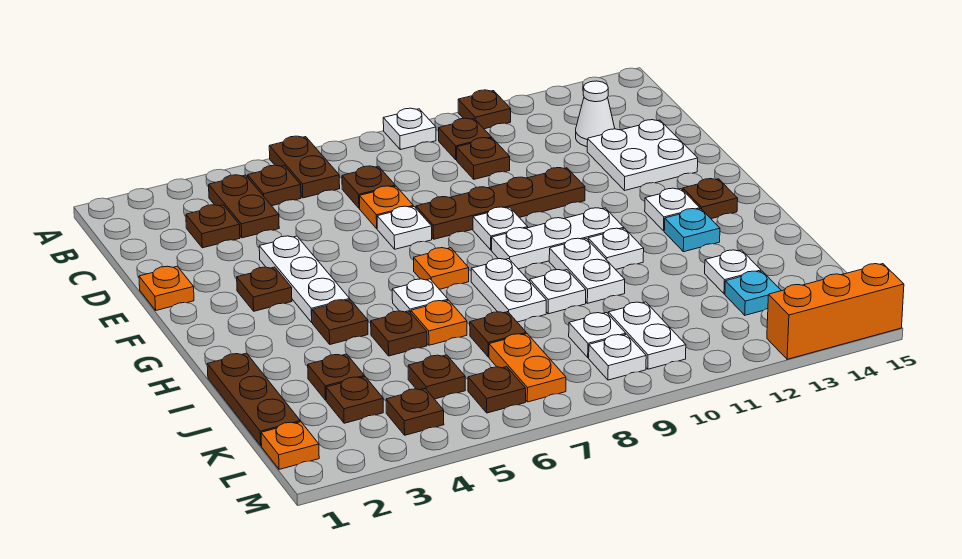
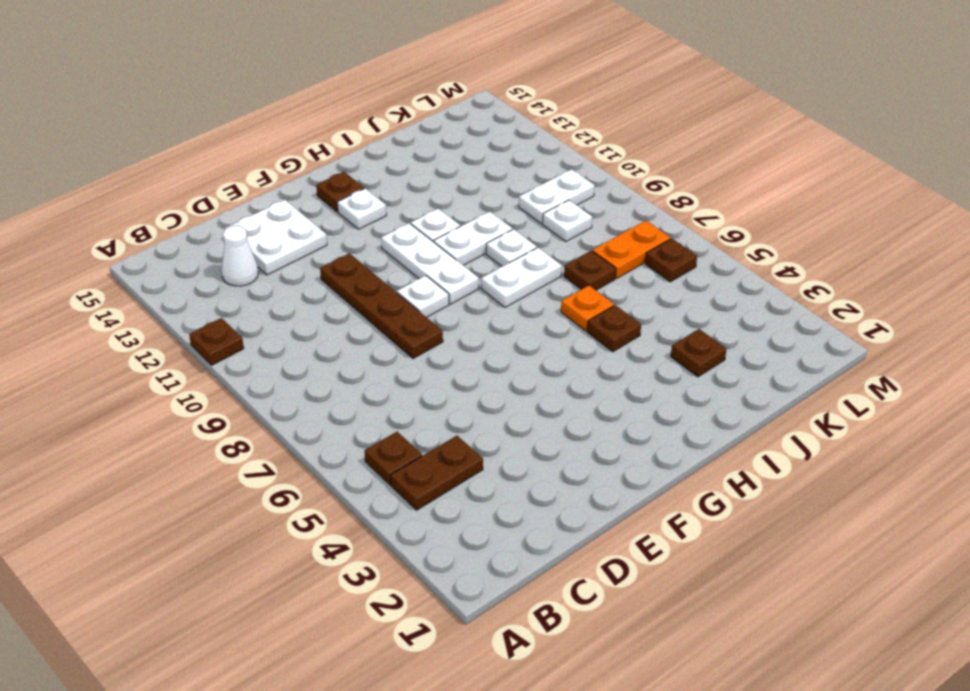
none -> brown plate A6:B6 level 1
none -> white plate A9 level 1
none -> brown plate B10 level 1
none -> brown plate C3 level 1

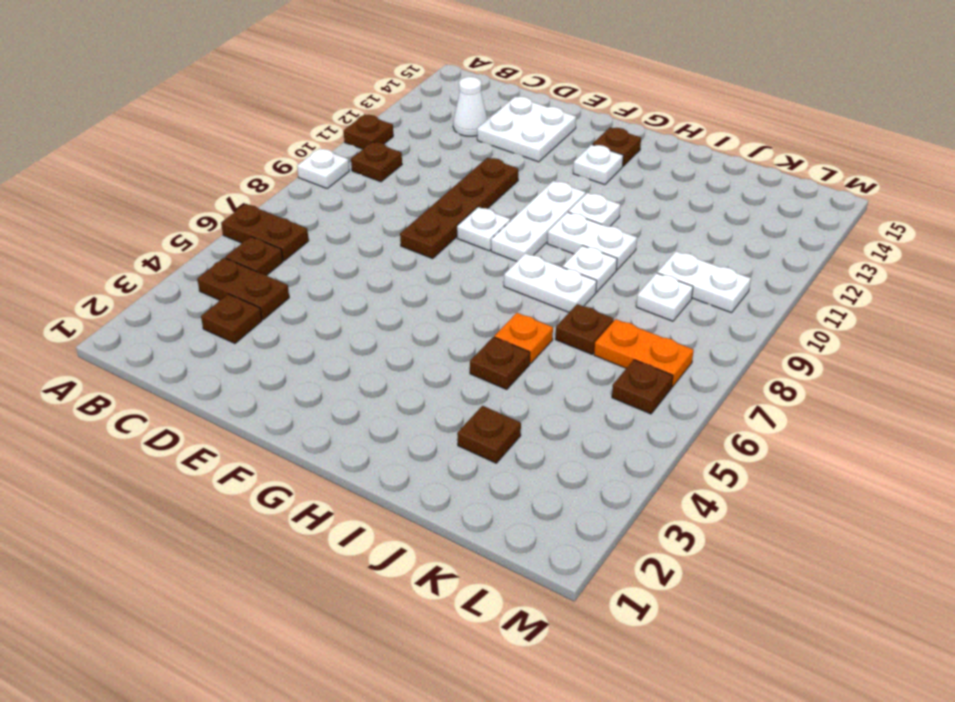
none -> brown plate C7 level 1
none -> brown plate C10 level 1
none -> orange plate D7 level 1
none -> orange plate E1 level 1

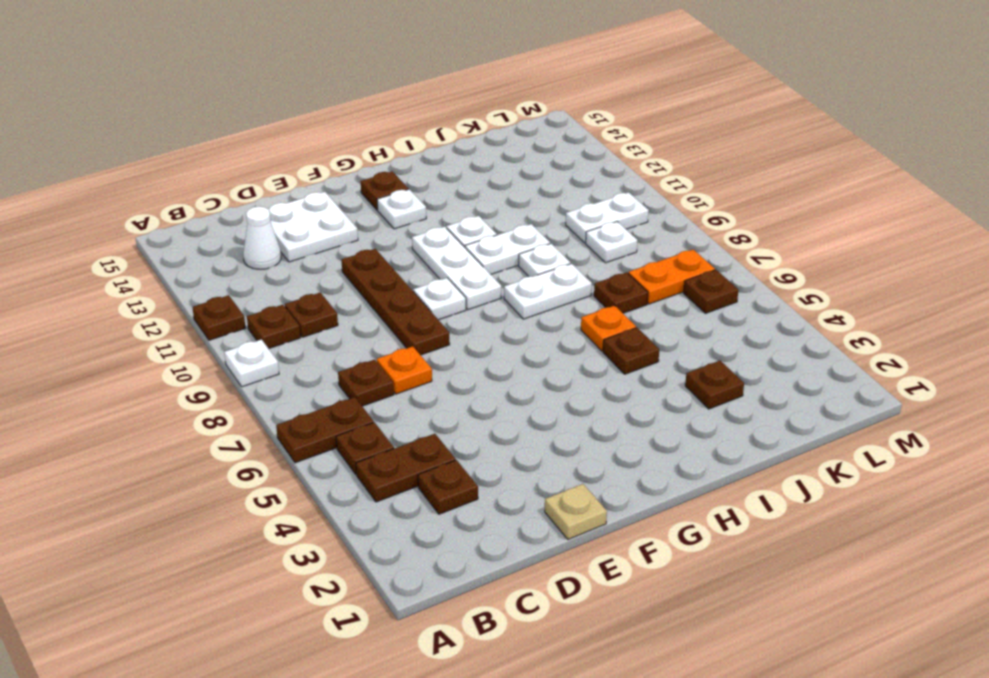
tan plate E1 level 1 -> orange plate E1 level 1
none -> white plate E4:G4 level 1
none -> white plate E7 level 1
none -> brown plate F3 level 1
none -> orange plate G7 level 1

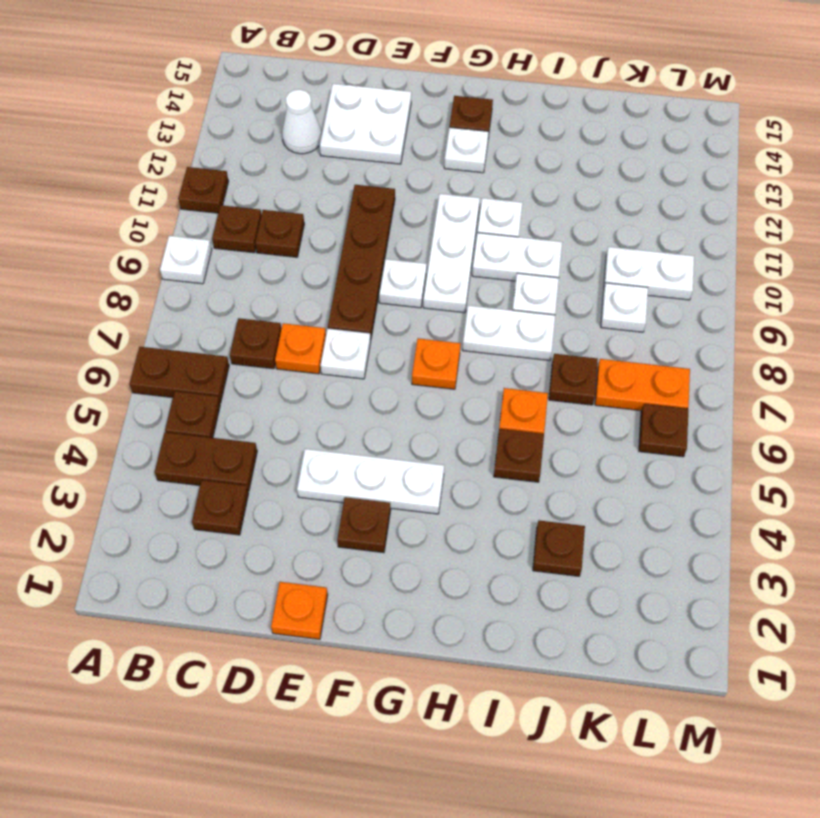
none -> brown plate H4 level 1
none -> white plate H6 level 1
none -> cyan plate H13 level 1
none -> brown plate I1:K1 level 1

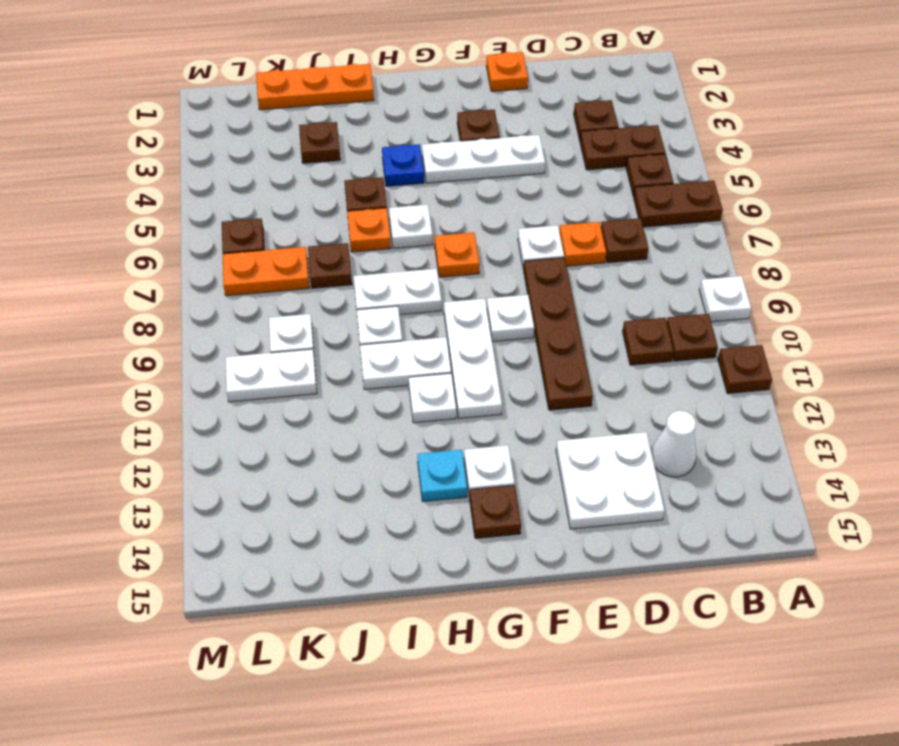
blue plate H4 level 1 -> brown plate H4 level 1
orange plate I1:K1 level 1 -> brown plate I1:K1 level 1
none -> white plate J13 level 1
none -> brown plate K3 level 1
none -> brown plate K5 level 1
none -> cyan plate K13 level 1

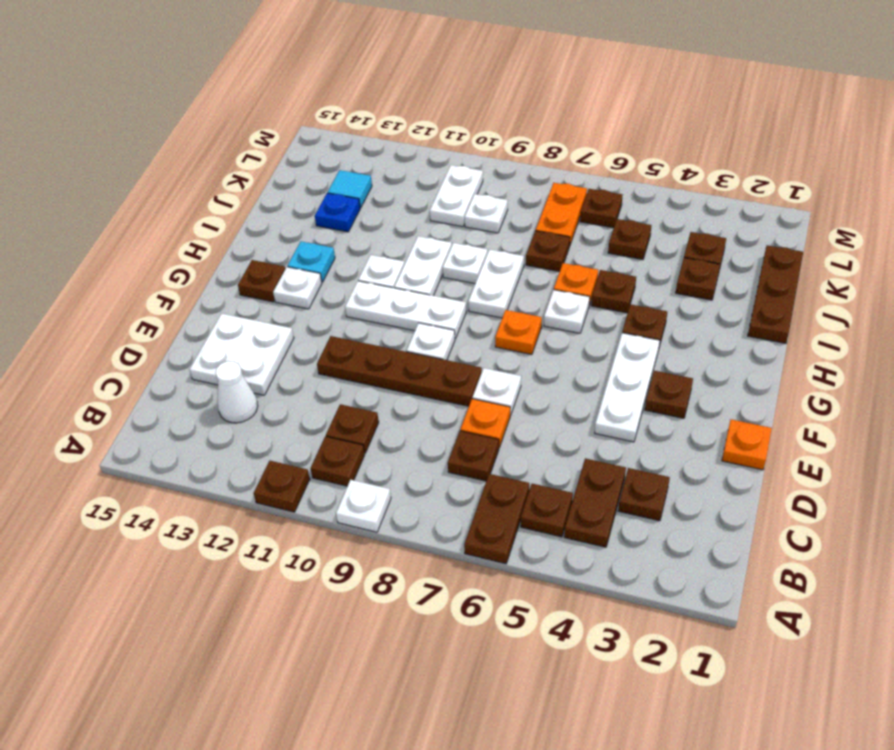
blue plate J13 level 1 -> white plate J13 level 1
cyan tile K13 level 1 -> cyan plate K13 level 1
none -> orange plate L1 level 1
none -> brown plate L4 level 1
none -> white plate L9 level 1
none -> orange brick M13:M15 level 1

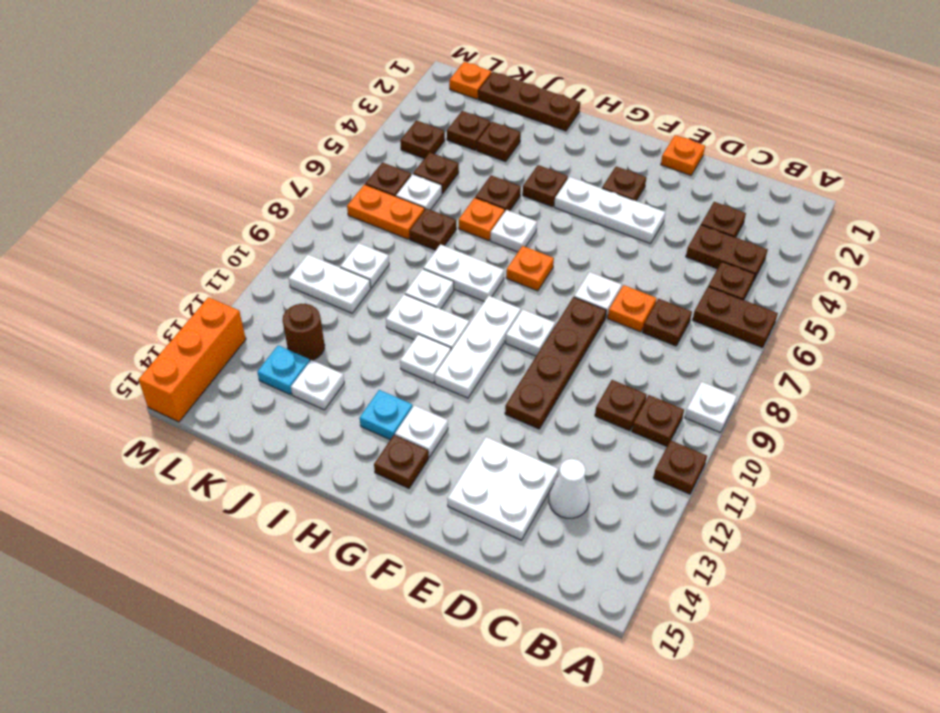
white plate K6 level 1 -> white plate L9 level 1
brown round brick K12 level 1 -> none

